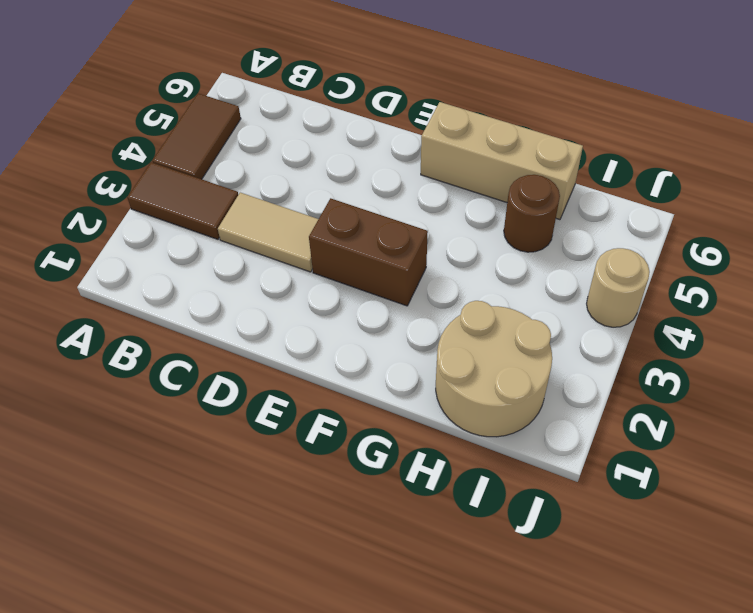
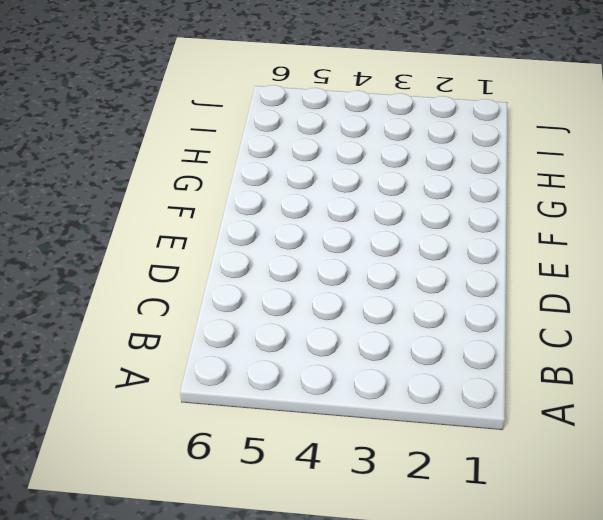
none -> brown tile A3:B3 level 1
none -> brown tile A4:A5 level 1

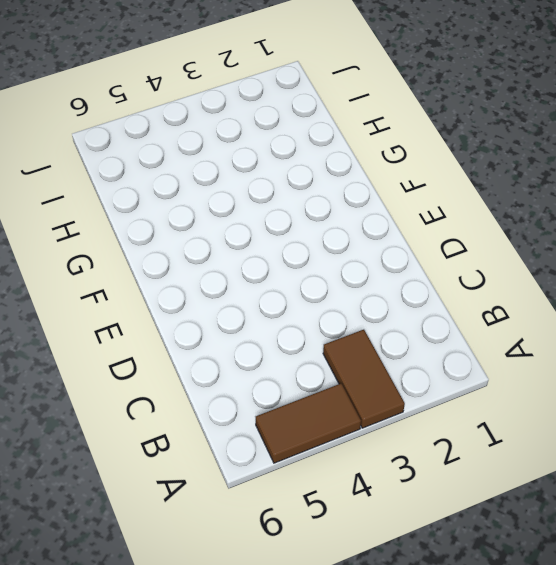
none -> tan tile C3:D3 level 1
none -> brown brick E3:F3 level 1

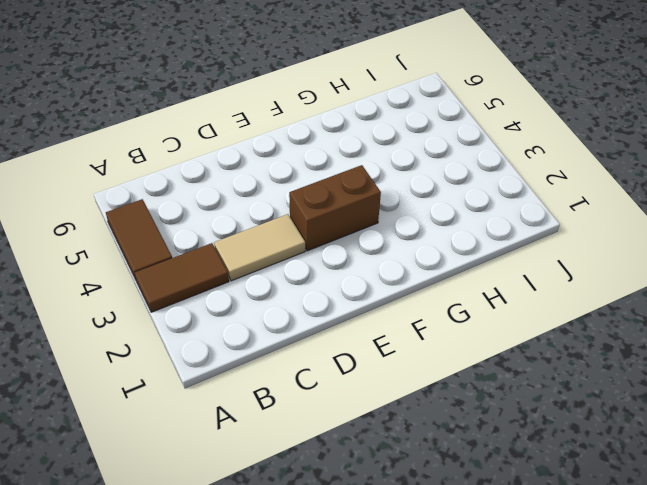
none -> tan brick F6:H6 level 1
none -> tan round brick H1:I2 level 1

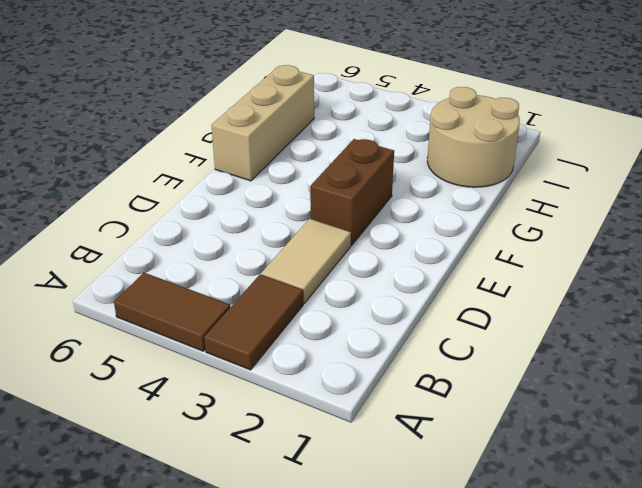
none -> brown round brick H5 level 1
none -> tan round brick J4 level 1

